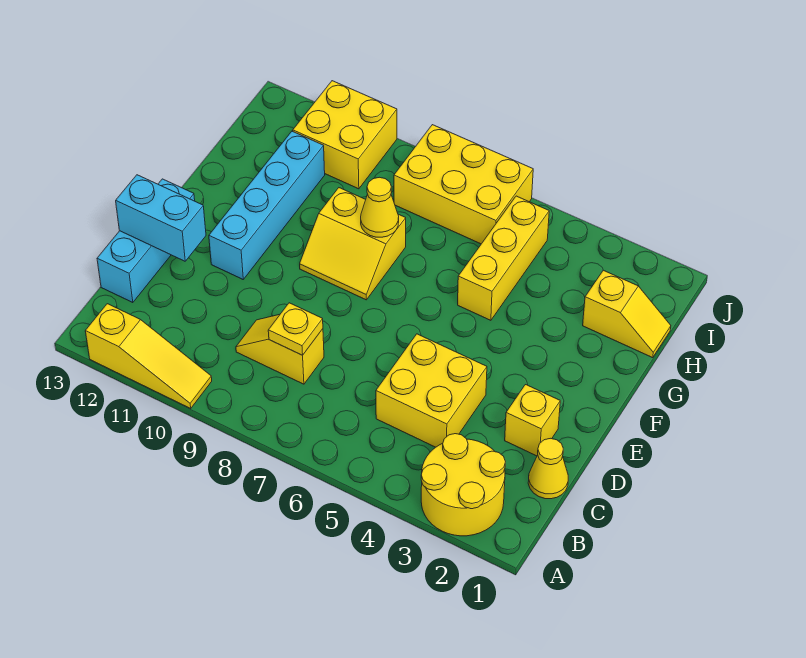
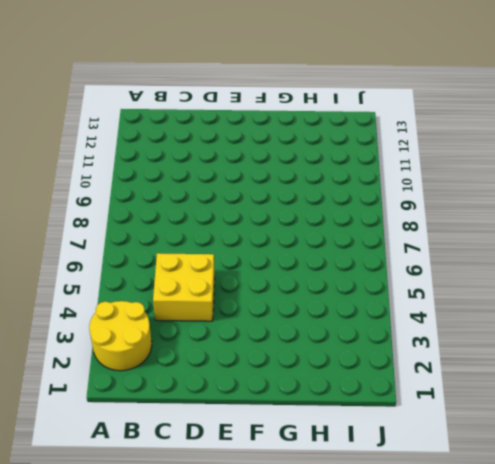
none -> yellow slope A10:A12 level 1 top 12
none -> yellow cone C1 level 1
none -> yellow slope C8:C9 level 1 top 8

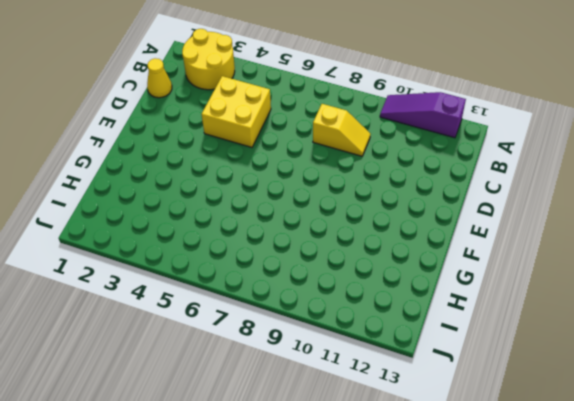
purple slope A10:A12 level 1 top 12 -> yellow slope A10:A12 level 1 top 12
none -> cyan brick C13:E13 level 1
none -> yellow brick D2 level 1
none -> cyan brick E11:H11 level 1

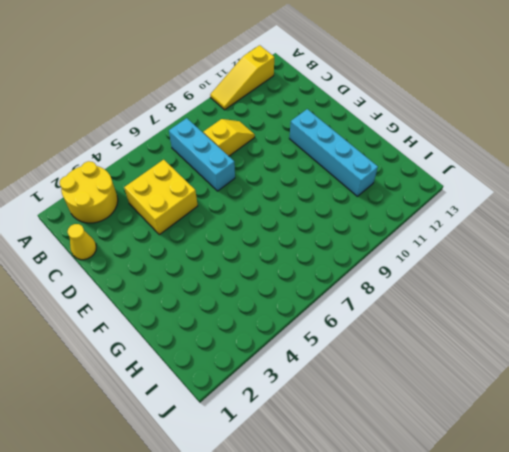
cyan brick B7:D7 level 1 -> cyan brick C13:E13 level 1
none -> yellow brick D2 level 1
none -> yellow slope F8:G9 level 1 top G
none -> yellow brick G5:I5 level 1

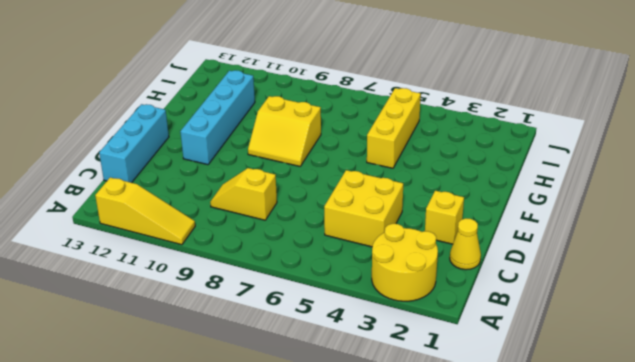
none -> yellow slope H1:H2 level 1 top 2
none -> yellow brick I6:J8 level 1
none -> yellow brick I10:J11 level 1

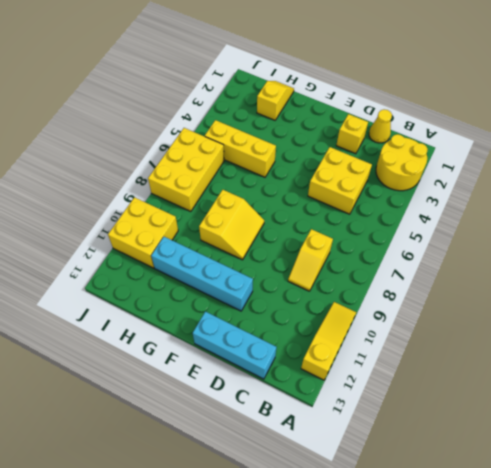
none -> yellow plate C8 level 2
none -> cyan brick D12:D13 level 2
none -> yellow cone G8 level 2

